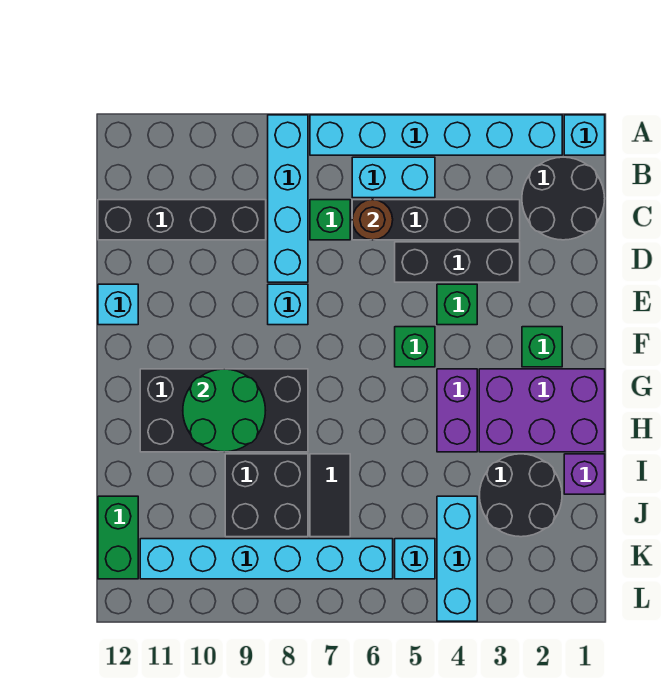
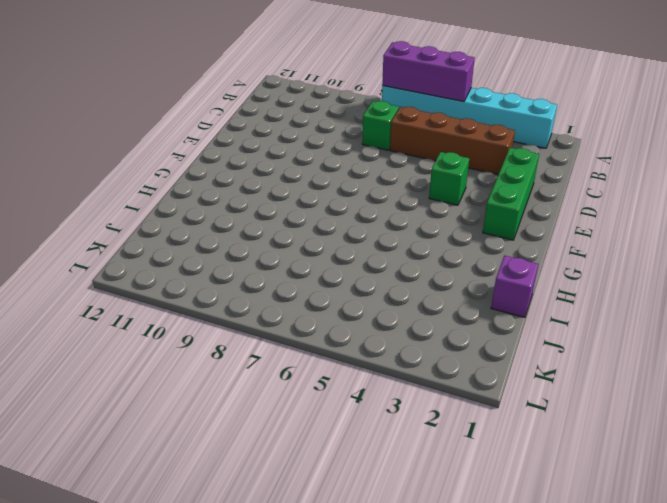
purple brick A5:A7 level 2 -> none
brown brick C3:C6 level 1 -> black brick C3:C6 level 1
green brick D2:F2 level 1 -> green brick F2 level 1
none -> cyan brick A1 level 1
none -> cyan brick A8:D8 level 1
none -> black round brick B1:C2 level 1

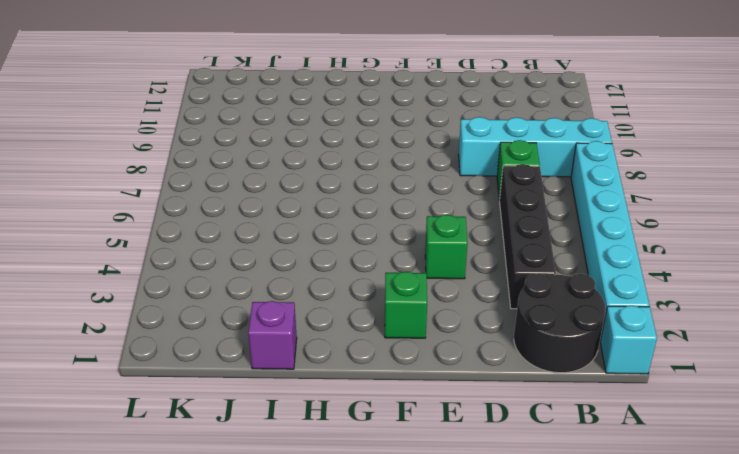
none -> cyan brick B5:B6 level 1
none -> black brick C9:C12 level 1
none -> black brick D3:D5 level 1

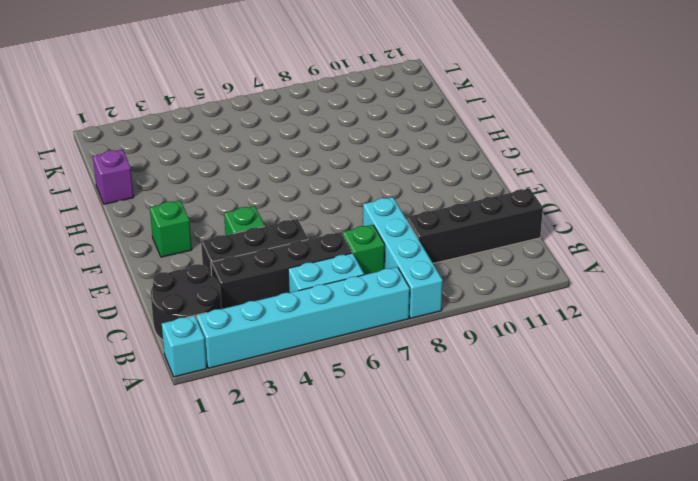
none -> cyan brick E8 level 1
none -> cyan brick E12 level 1
none -> green brick F5 level 1

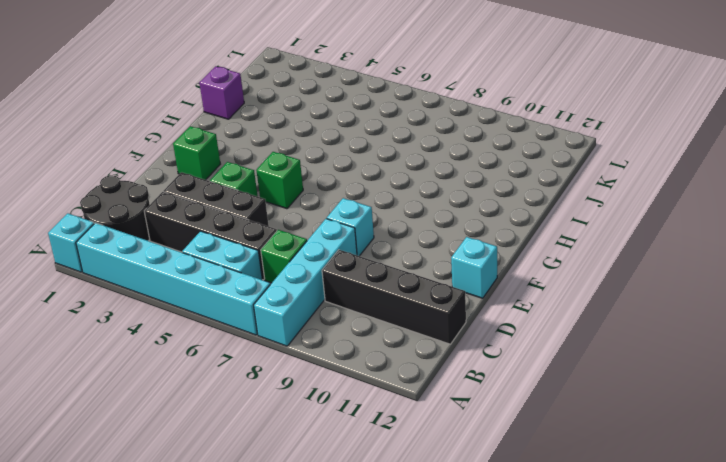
none -> purple brick G1:H3 level 1
none -> purple brick G4:H4 level 1
none -> black brick G8:H11 level 1

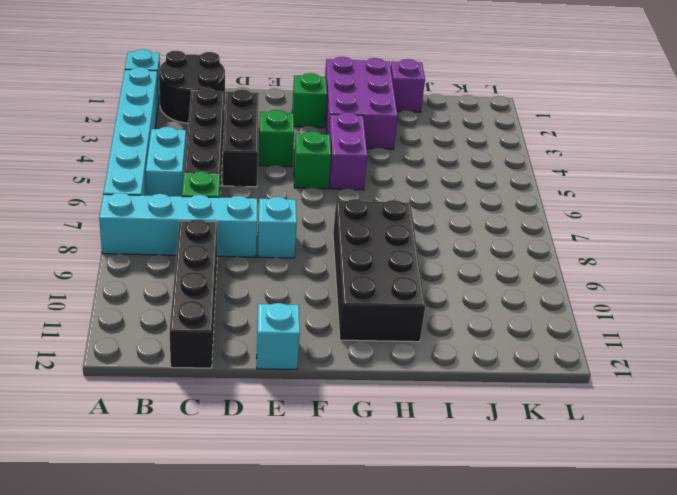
purple brick G4:G5 level 1 -> purple brick G4:H4 level 1
none -> black round brick I2:J3 level 1
none -> black tile I7:J7 level 1
none -> black brick I8:J9 level 1

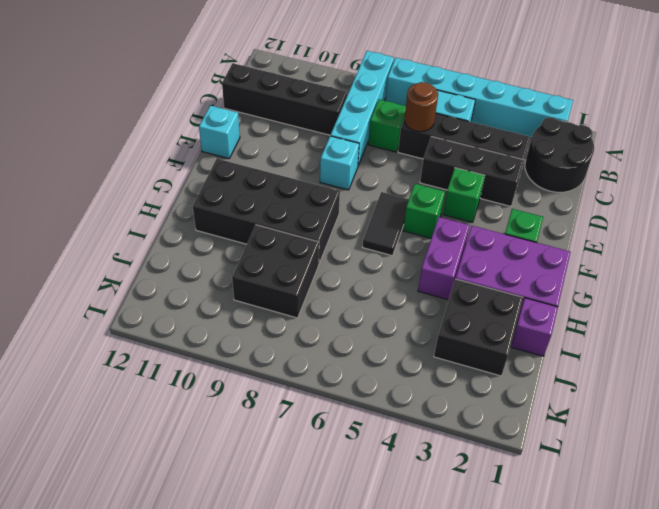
black tile F6:G6 level 1 -> black tile I7:J7 level 1
black brick I2:J3 level 1 -> black round brick I2:J3 level 1
none -> cyan brick A1 level 1
none -> cyan brick J4:L4 level 1
none -> green brick J12:K12 level 1

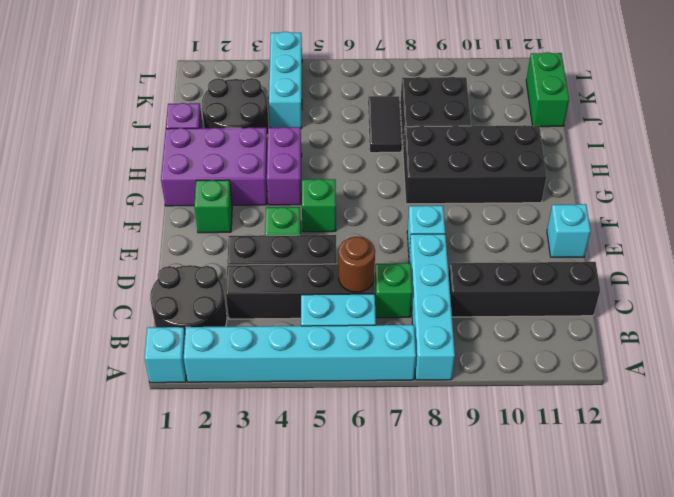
none -> cyan brick K5 level 1
none -> cyan brick K6:K11 level 1
none -> green round brick G9:H10 level 2

